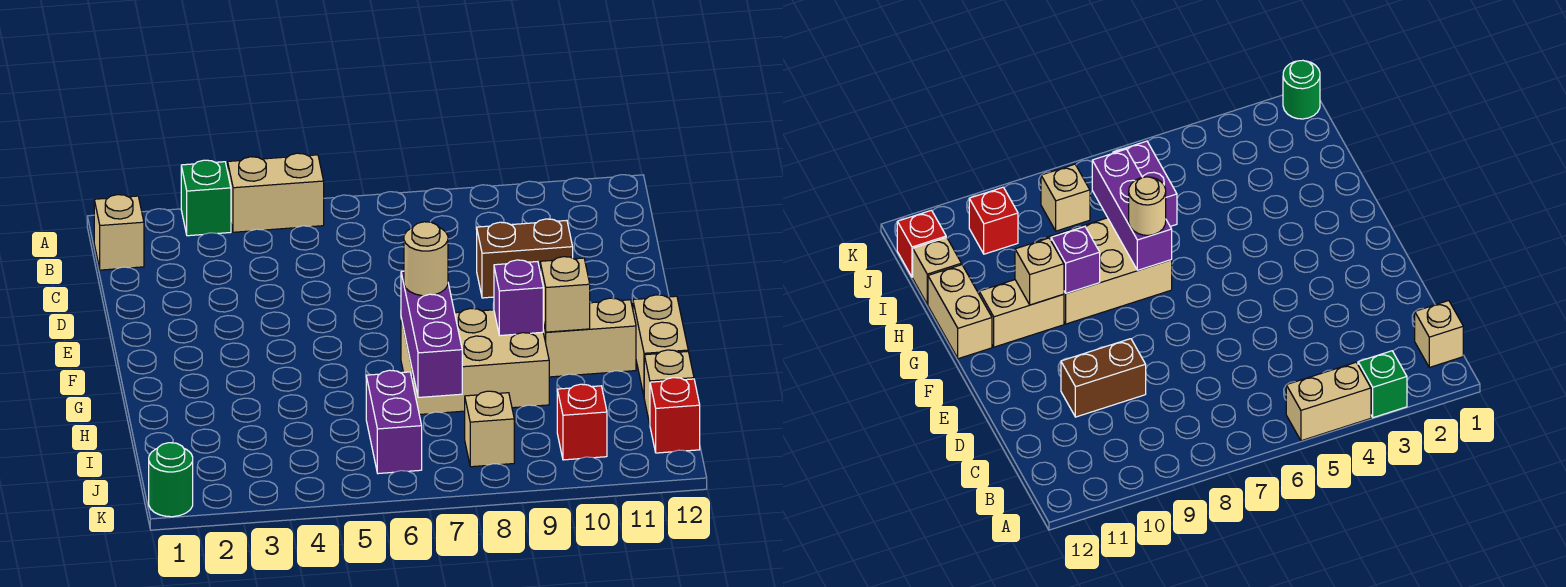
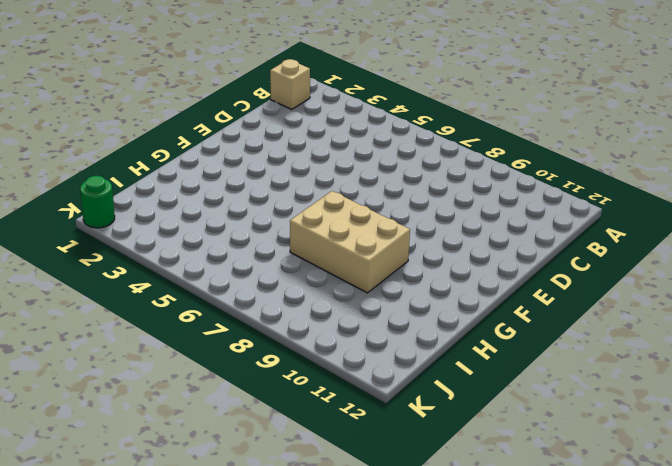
none -> green brick A3 level 1
none -> tan brick A4:A5 level 1
none -> brown brick D9:D10 level 1

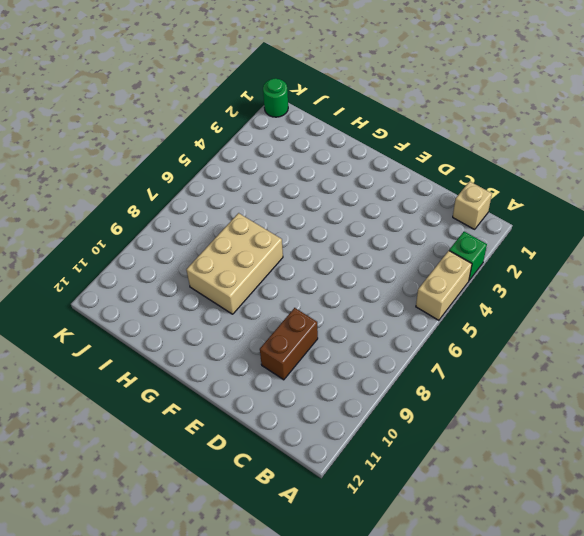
none -> tan brick G10:G11 level 1
none -> tan brick G12:H12 level 1
none -> purple brick I6:J6 level 1

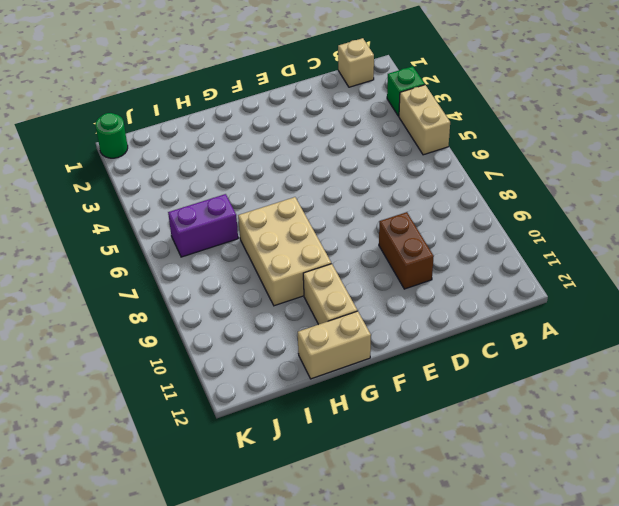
none -> tan brick I12 level 1
none -> tan brick J8 level 1
none -> red brick J10 level 1

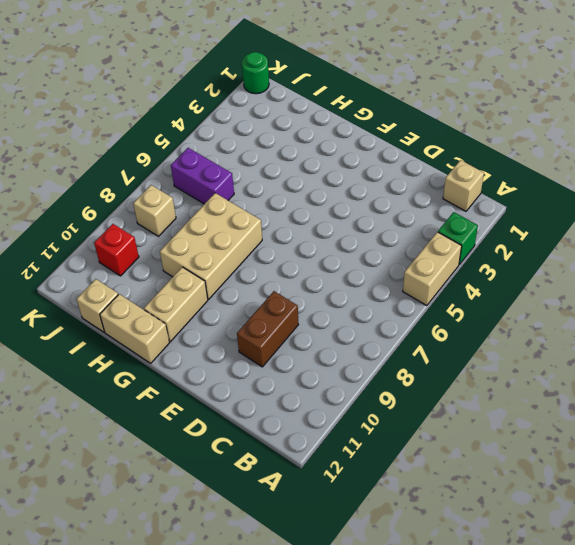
none -> red brick J12 level 1
none -> purple brick G7:I7 level 2
none -> purple brick G9 level 2

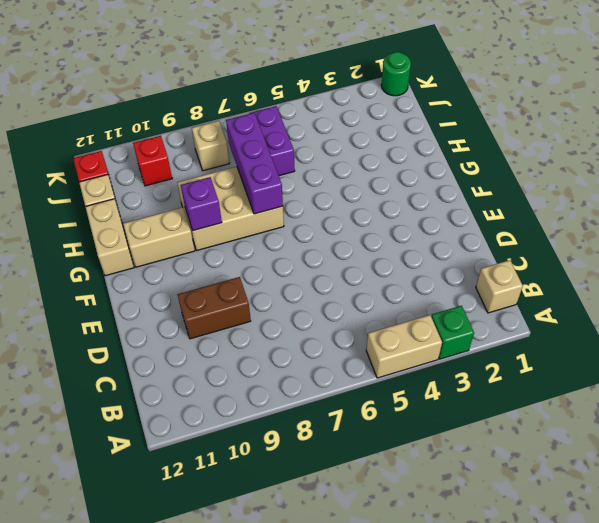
none -> tan brick G10 level 2
none -> tan round brick G7 level 3

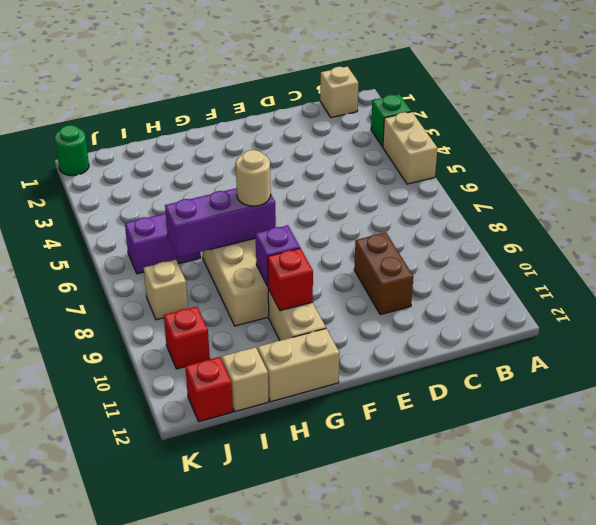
red brick G10 level 2 -> tan brick G10 level 2

